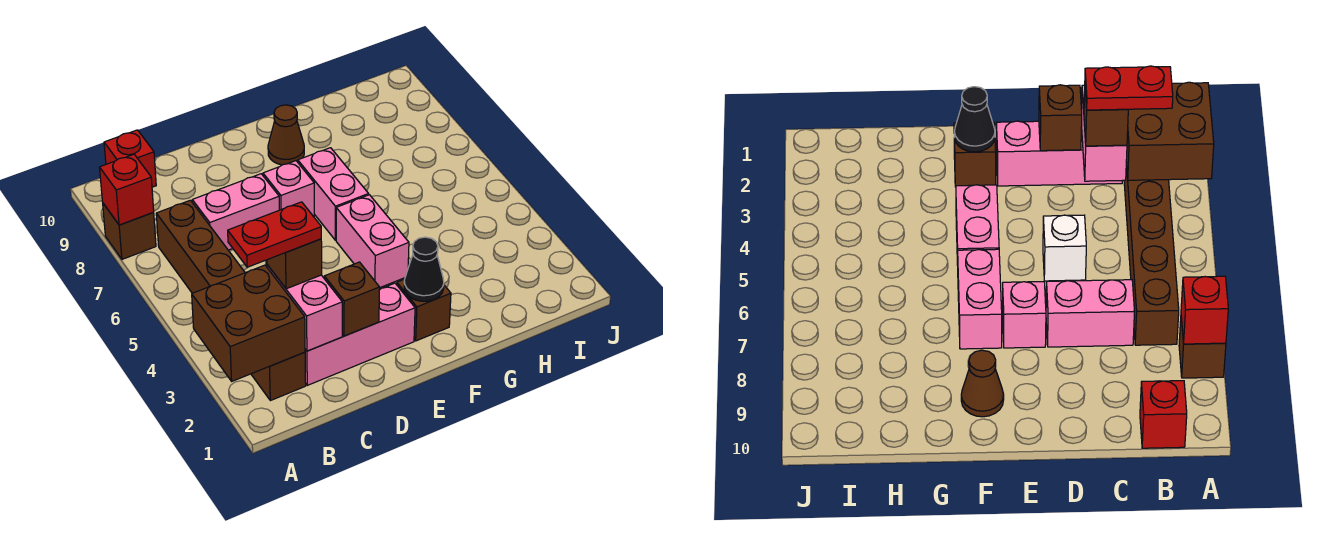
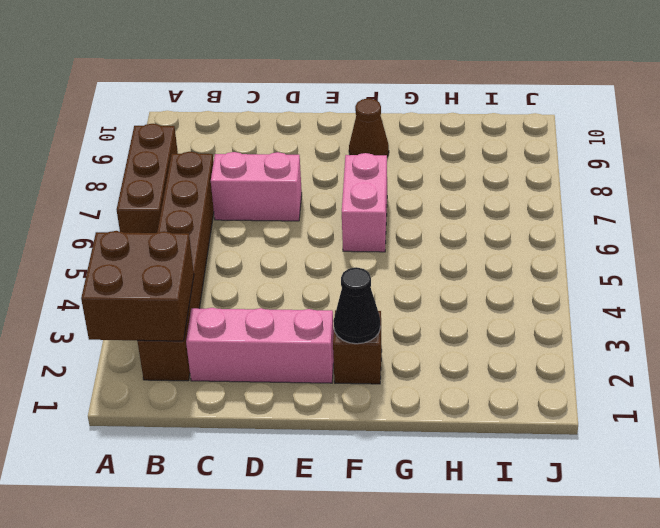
brown brick A6:A8 level 1 -> brown brick A8 level 1
none -> red brick B10 level 1
none -> white brick D5 level 1
none -> pink brick E7 level 1

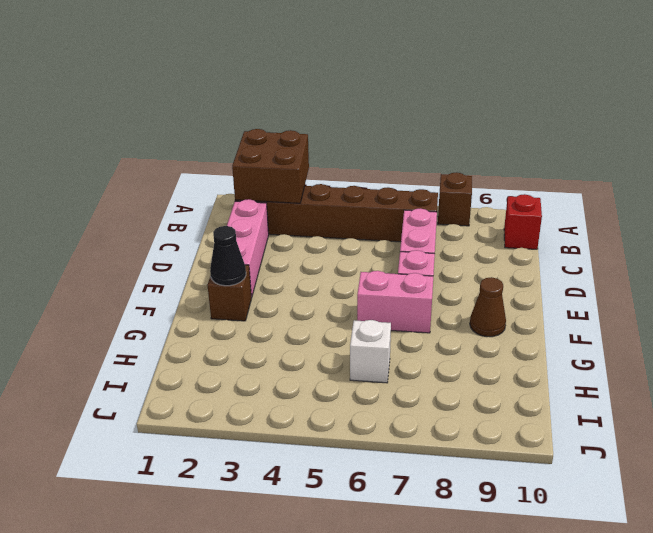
white brick H6 level 1 -> white brick D5 level 1
none -> pink brick F4:F5 level 1
none -> red brick A8 level 2
none -> pink brick C2:C3 level 2

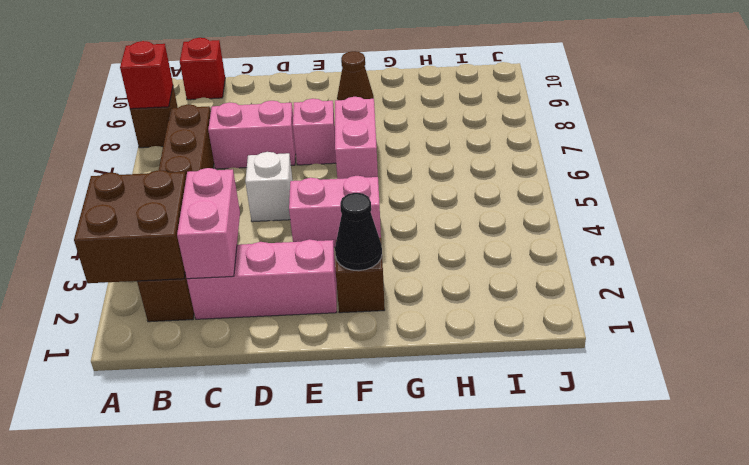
pink brick E4:F4 level 1 -> pink brick F4:F5 level 1
none -> brown brick D2 level 2
none -> brown brick C3 level 3
none -> red plate B3:C3 level 4

